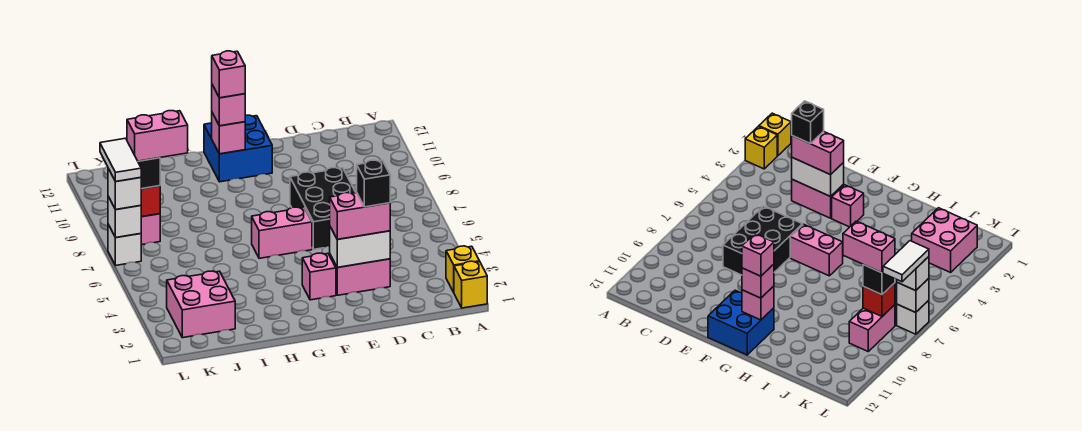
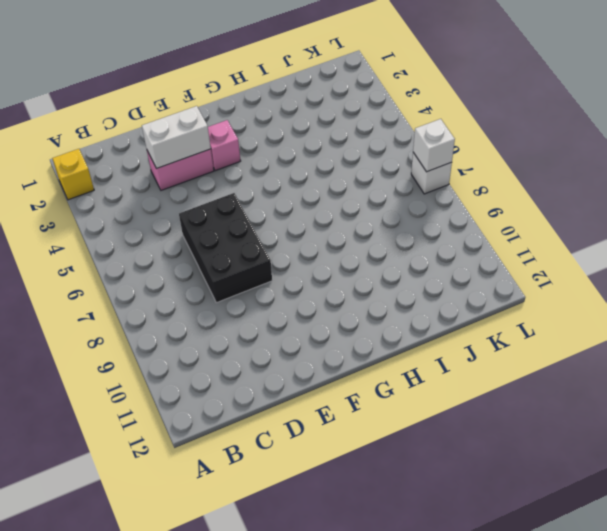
none -> yellow brick A1 level 1
none -> pink brick F6:G6 level 1
none -> blue brick F11:G12 level 1

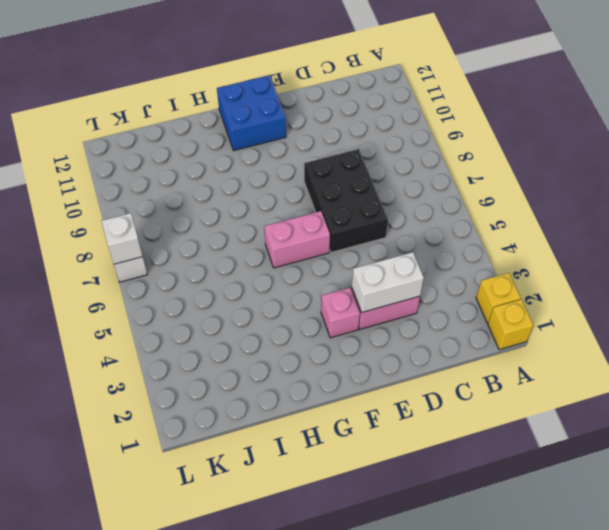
none -> pink brick J2:K3 level 1
none -> pink brick K8:K9 level 1
none -> pink brick G11 level 2

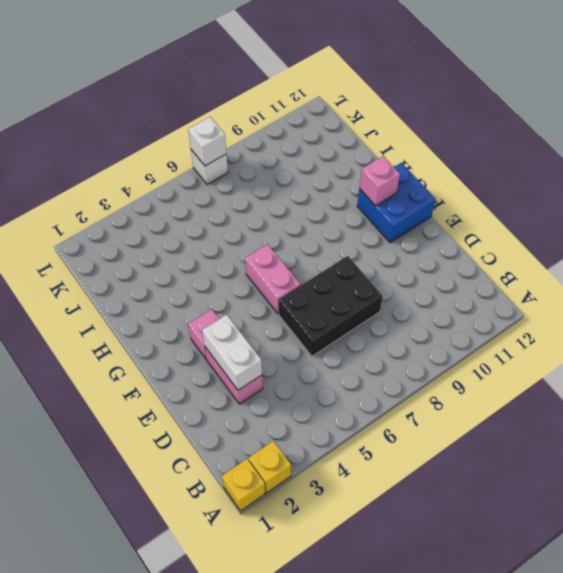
none -> pink brick J2:K3 level 1
none -> pink brick K8:K9 level 1
none -> red brick K8 level 2

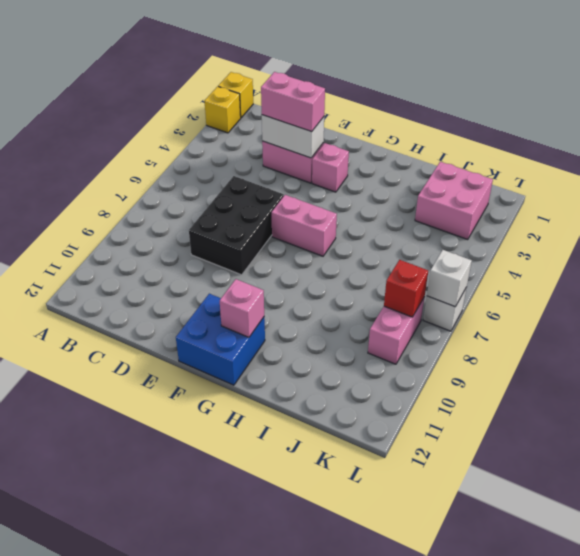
none -> pink brick G11 level 3
none -> black brick K8 level 3
none -> white brick L7 level 3

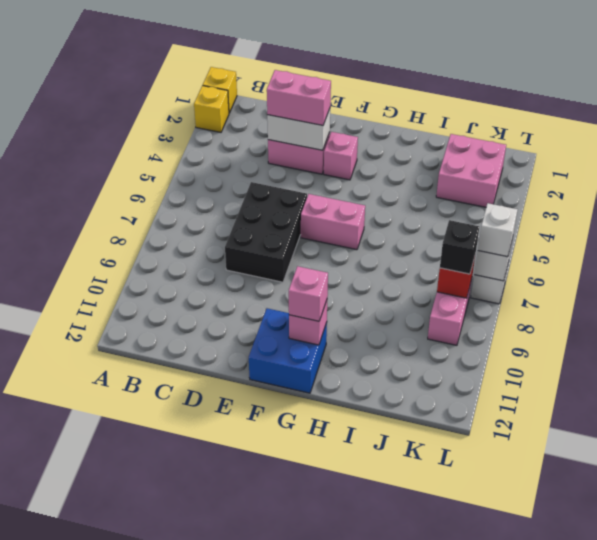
none -> black brick D3 level 4
none -> pink brick G11 level 4
none -> pink brick J8:K8 level 4

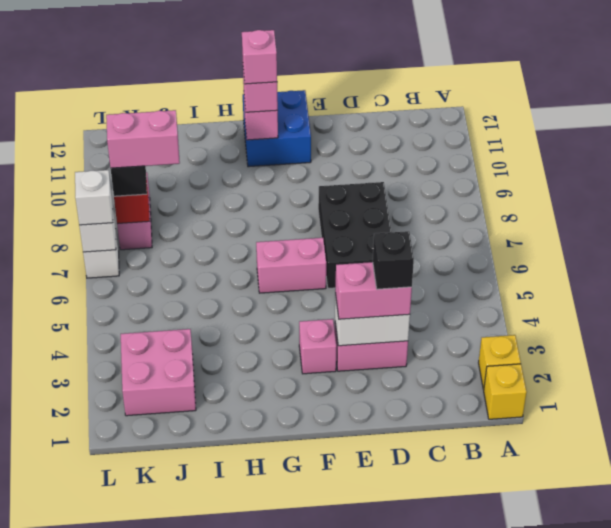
none -> white tile L7:L8 level 4

